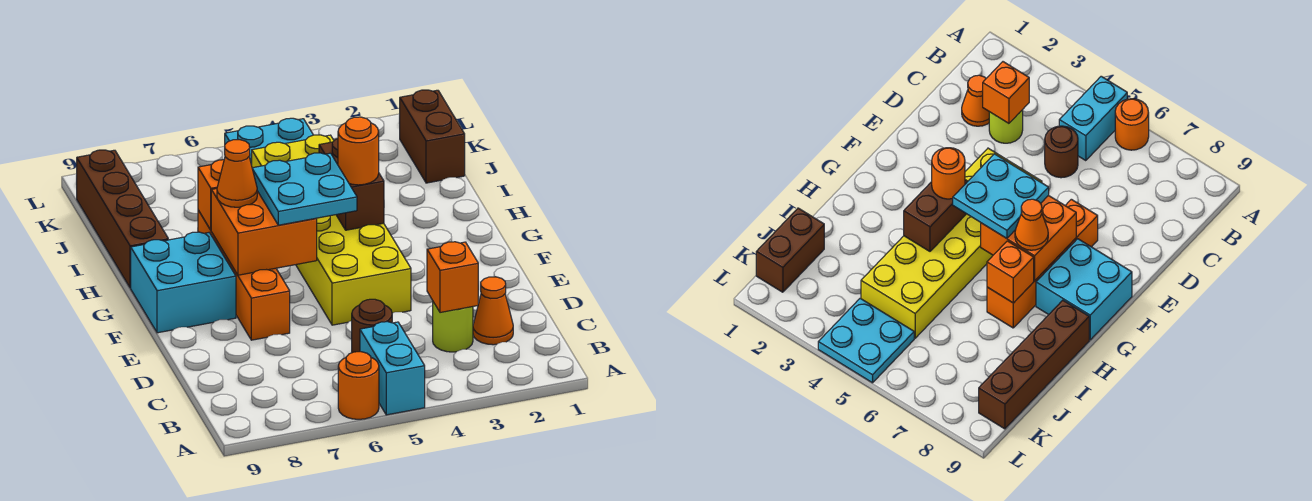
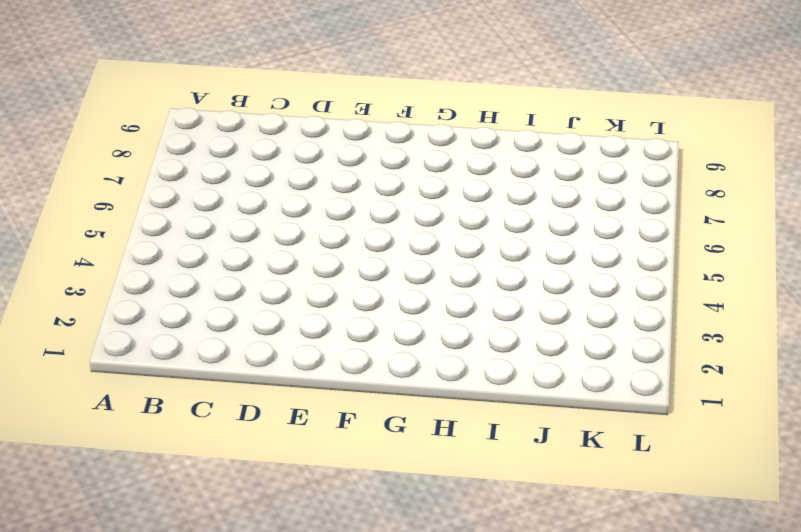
none -> cyan brick A5:B5 level 1
none -> orange round brick A6 level 1
none -> orange cone C2 level 1

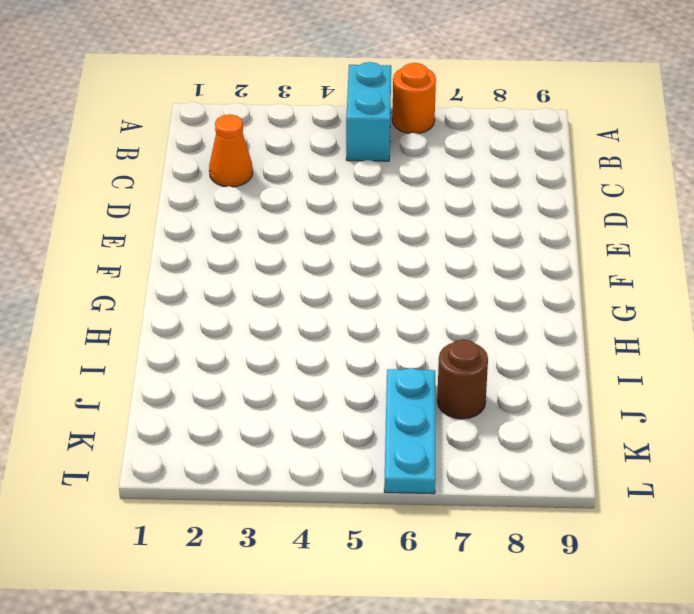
cyan plate J6:L6 level 1 -> none
brown round brick J7 level 1 -> brown round brick C5 level 1
none -> lime round brick C3 level 1
none -> yellow brick E4:J5 level 1
none -> orange brick E7:H7 level 1

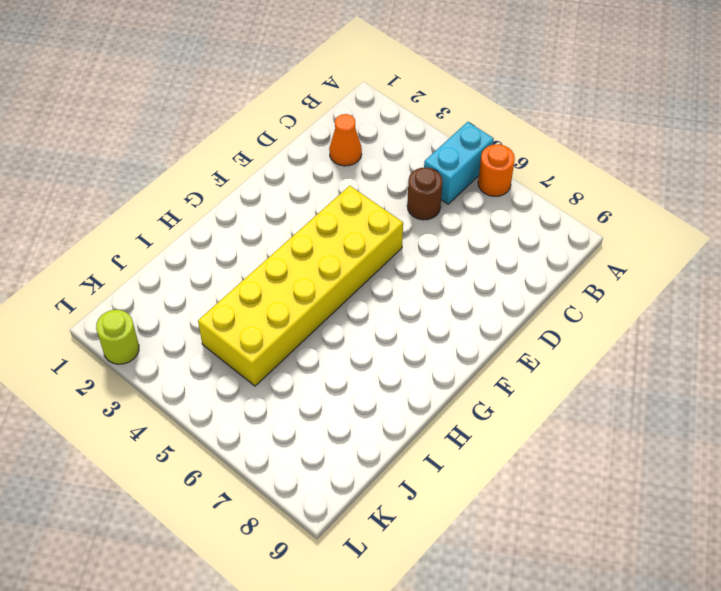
lime round brick L2 level 1 -> lime round brick C3 level 1
none -> orange brick E7:H7 level 1
none -> cyan brick F8:G9 level 1
none -> brown brick H9:K9 level 1

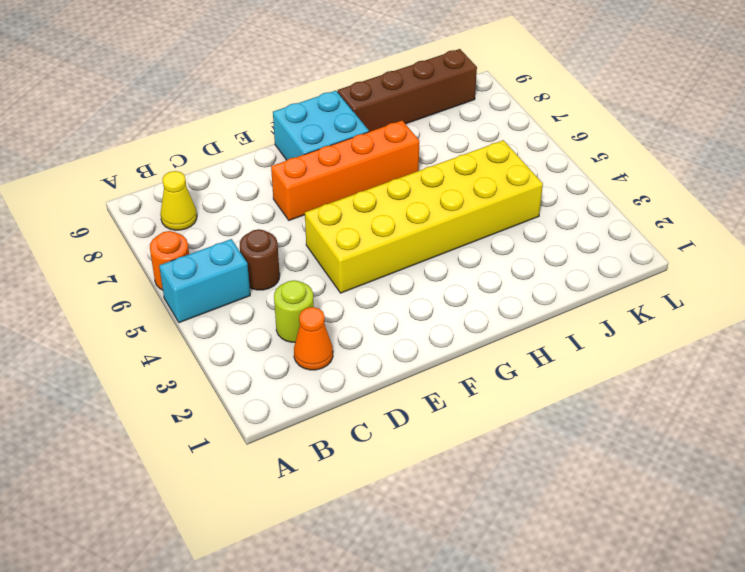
yellow cone B8 level 1 -> none
none -> brown brick J1:K1 level 1
none -> cyan plate K4:L5 level 1
none -> orange brick C3 level 2

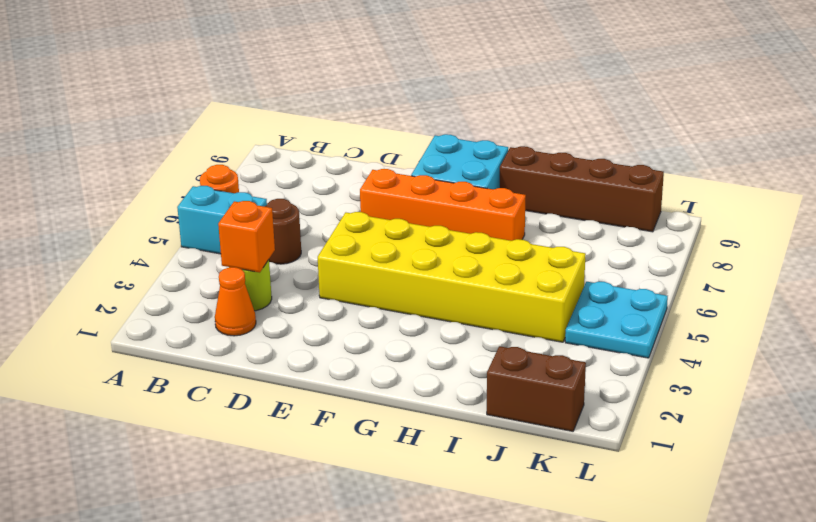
none -> orange brick F6:G7 level 2
none -> brown brick G4:H4 level 2
none -> orange brick H7 level 2

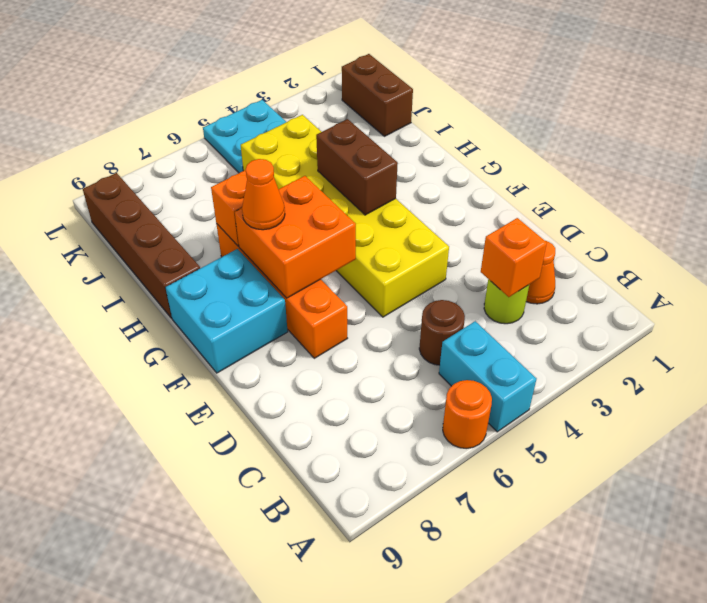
none -> cyan plate F5:G6 level 3
none -> orange round brick G4 level 3

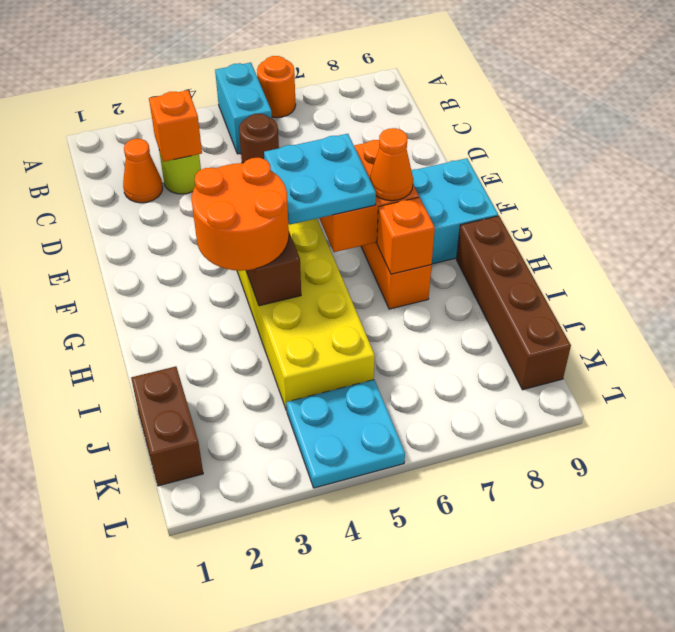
orange round brick G3:H4 level 3 -> orange round brick G4 level 3

